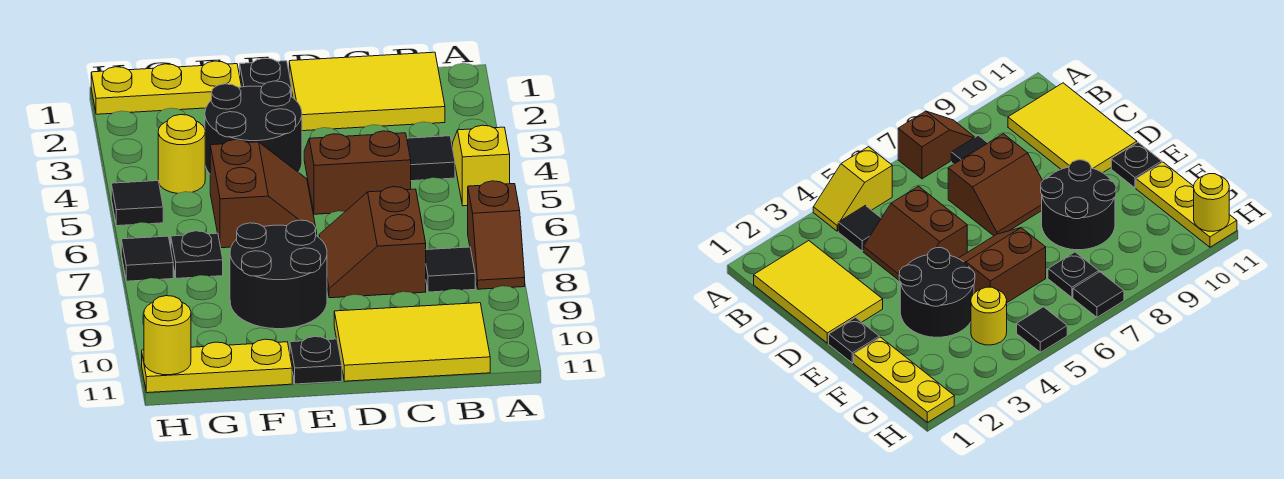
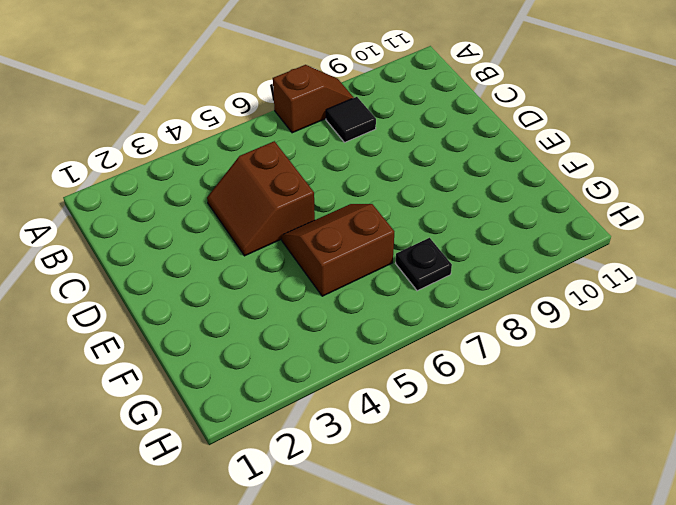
none -> yellow slope A4:A5 level 1 top 5
none -> yellow tile B1:D2 level 1
none -> black tile B4 level 1

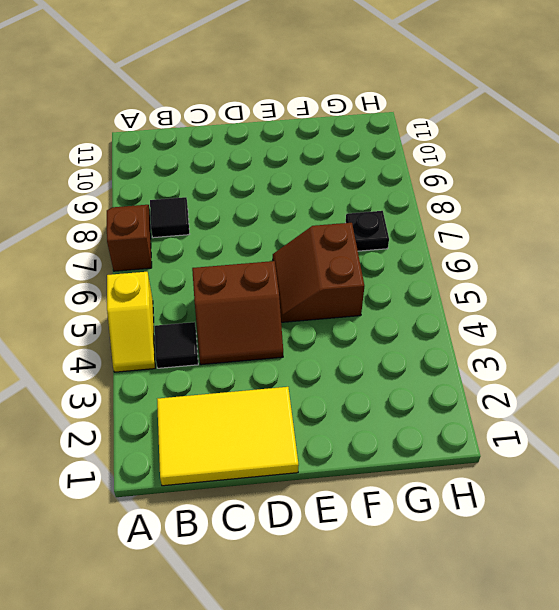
none -> yellow tile B10:D11 level 1
none -> brown slope C7:D8 level 1 top C
none -> black plate E1 level 1

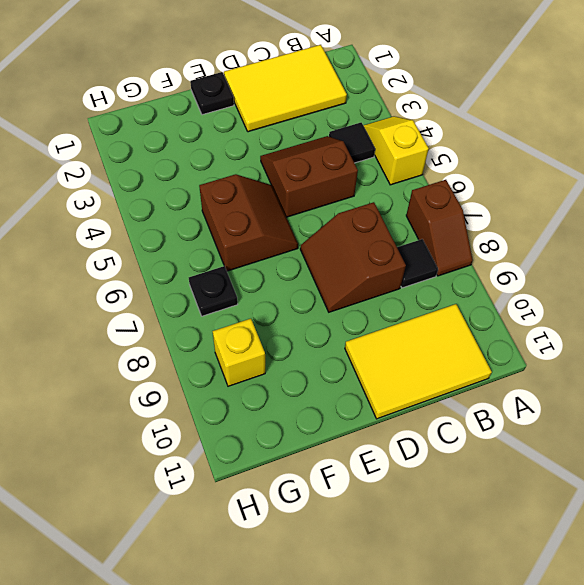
yellow brick G9 level 1 -> none
none -> black round brick E3:F4 level 1
none -> black round brick E8:F9 level 1
none -> black plate E11 level 1

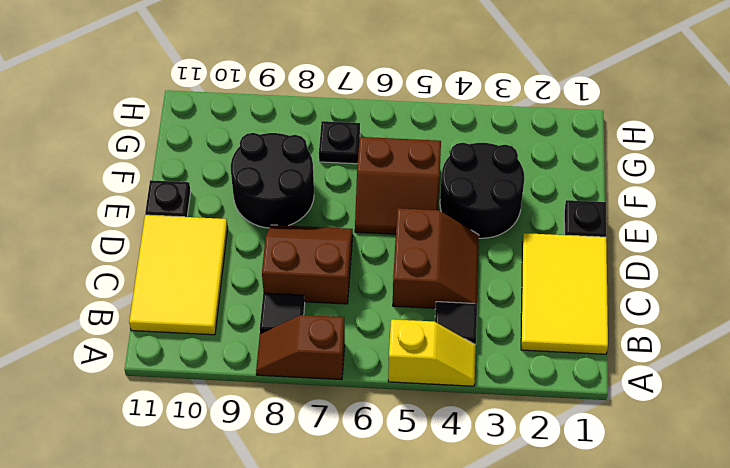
none -> yellow plate F1:H1 level 1
none -> yellow plate F11:H11 level 1
none -> yellow round brick G4 level 1

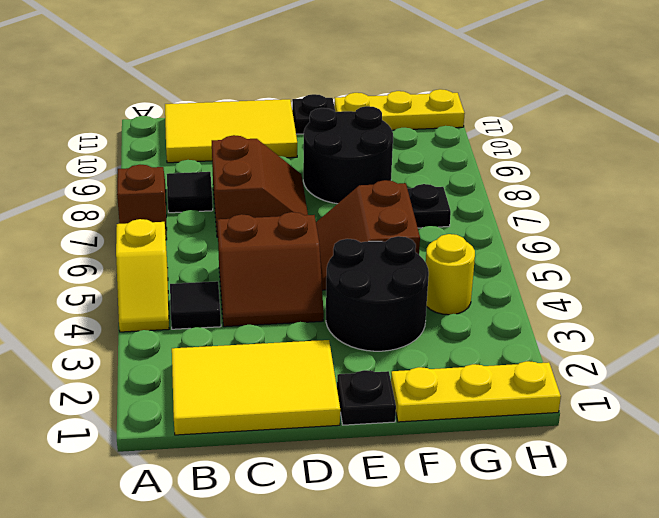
none -> black tile H5 level 1
none -> black tile H7 level 1
none -> yellow round brick H11 level 2

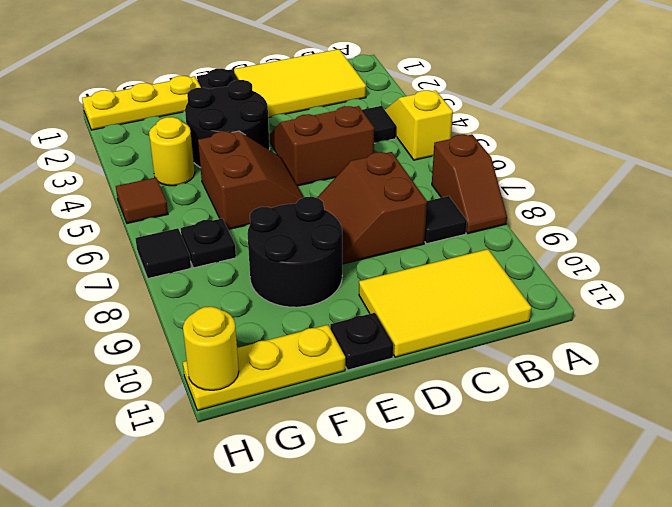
brown tile H5 level 1 -> black tile H5 level 1

